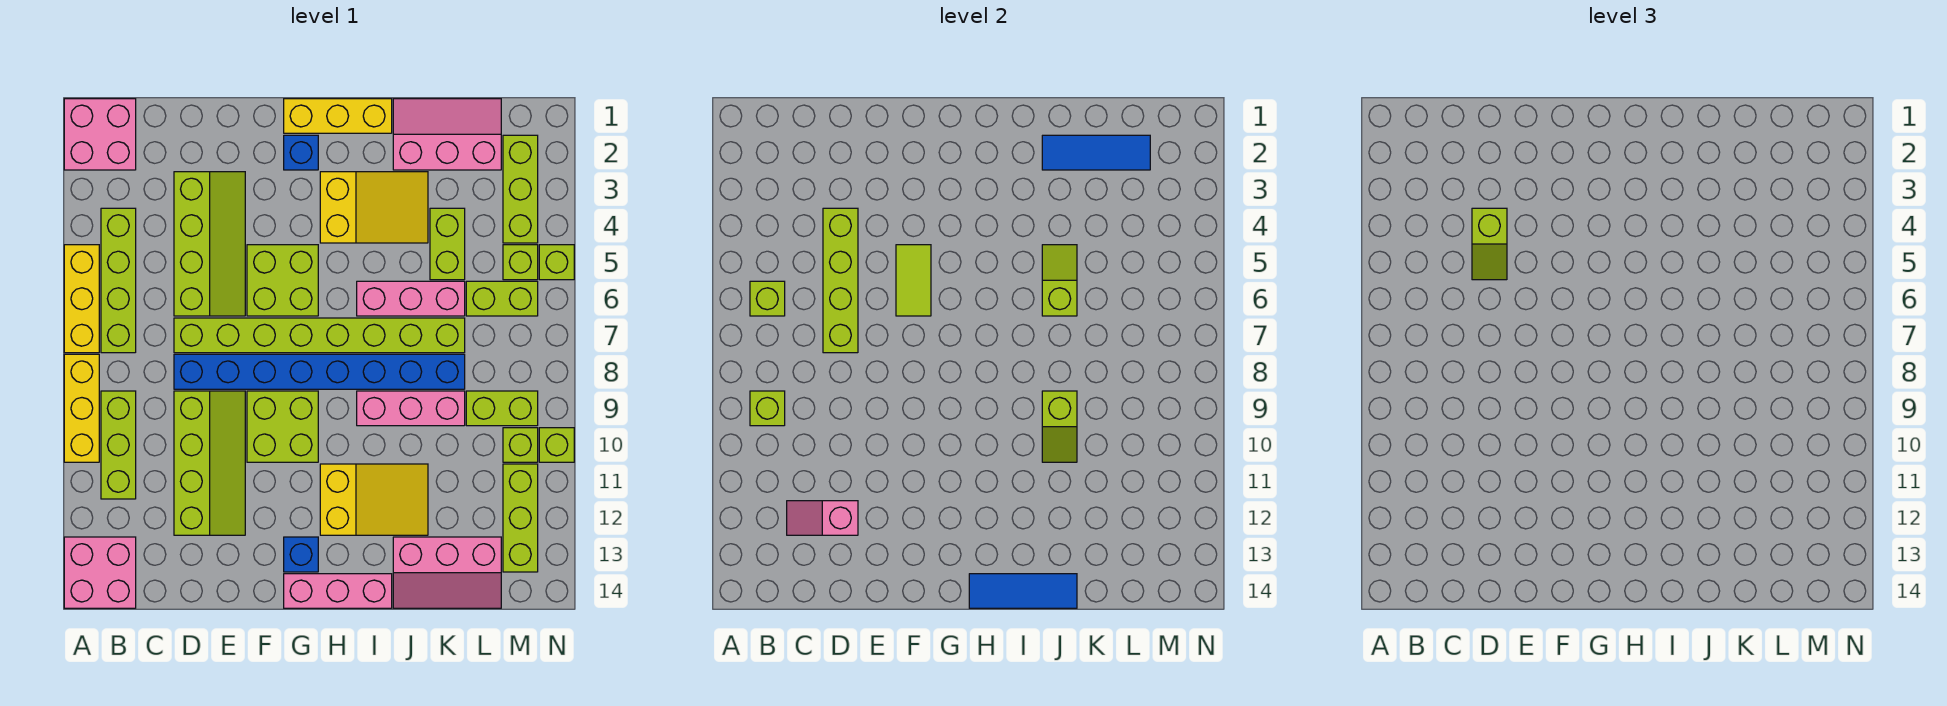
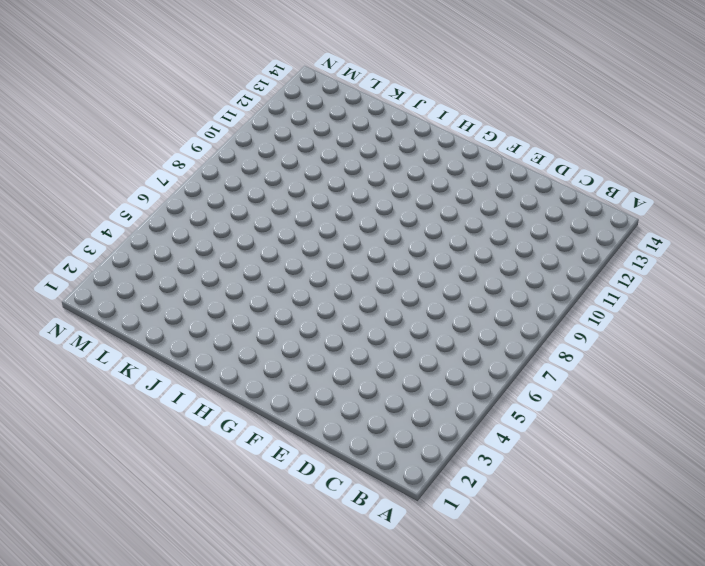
none -> pink brick A1:B2 level 1
none -> yellow brick A5:A7 level 1
none -> yellow brick A8:A10 level 1
none -> pink brick A13:B14 level 1

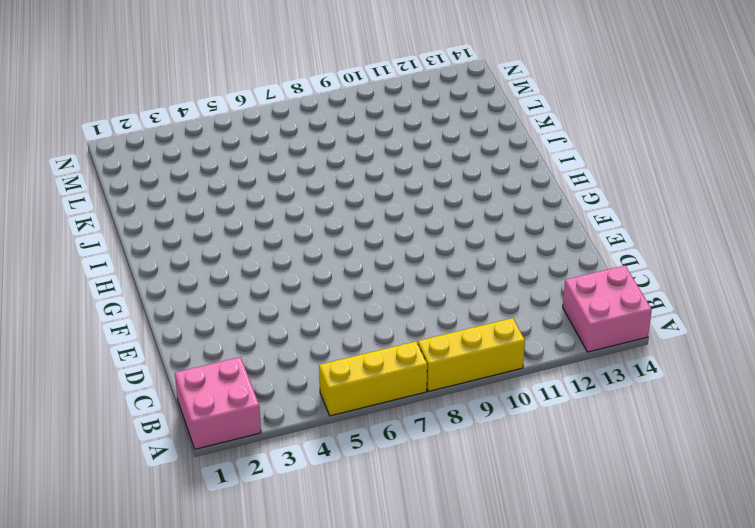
none -> lime brick B4:B7 level 1
none -> lime brick B9:B11 level 1
none -> lime slope D3:E6 level 1 top D
none -> lime brick D7:K7 level 1

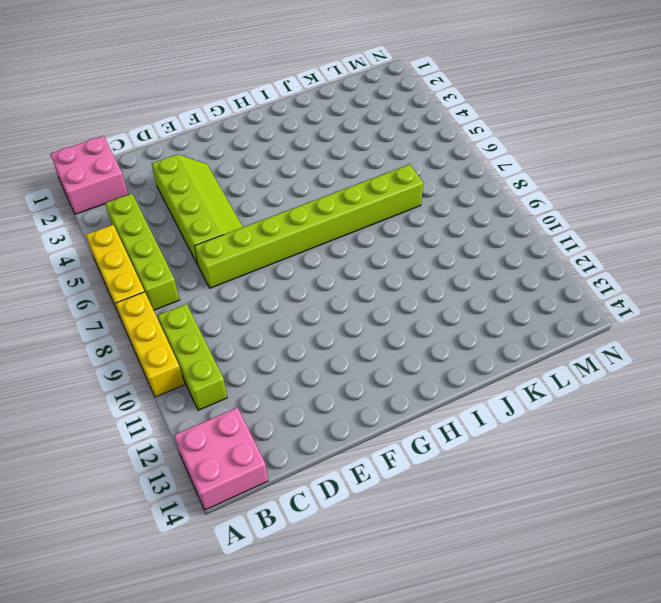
none -> blue brick D8:K8 level 1
none -> lime slope D9:E12 level 1 top D
none -> lime brick F5:G6 level 1
none -> lime brick F9:G10 level 1

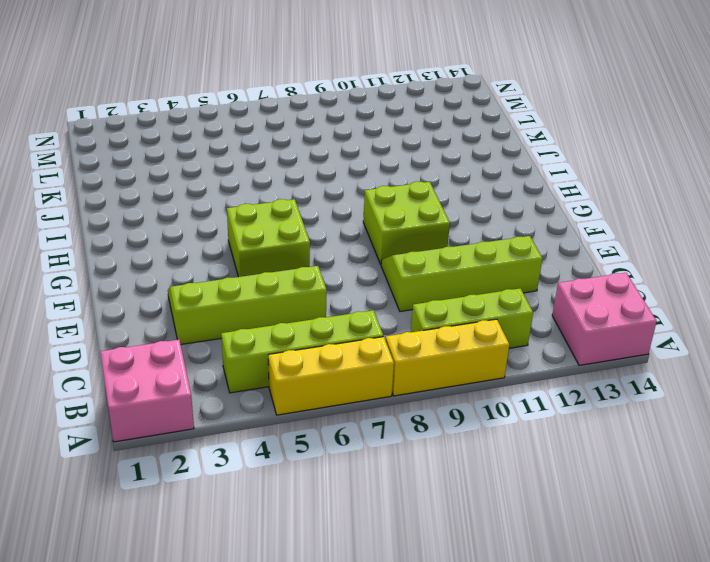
none -> lime brick D7:K7 level 1
none -> blue brick D8:K8 level 1
none -> yellow brick G1:I1 level 1
none -> blue brick G2 level 1

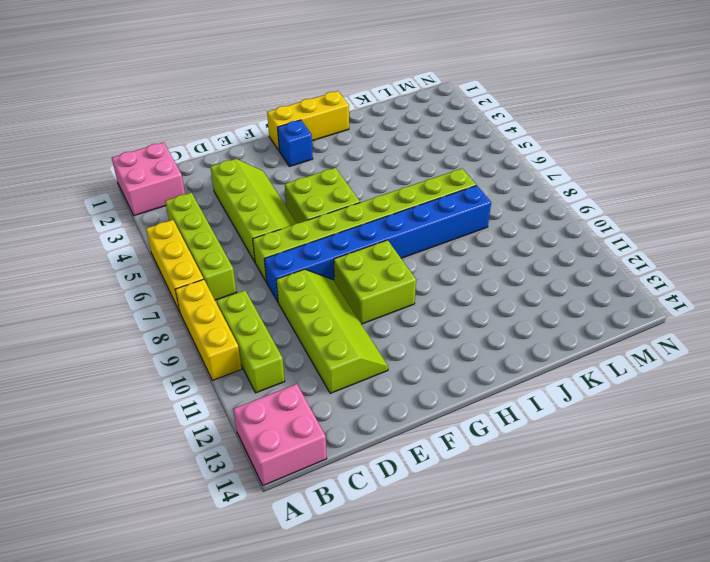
none -> blue brick G13 level 1
none -> pink brick G14:I14 level 1
none -> yellow slope H3:J4 level 1 top H
none -> yellow slope H11:J12 level 1 top H

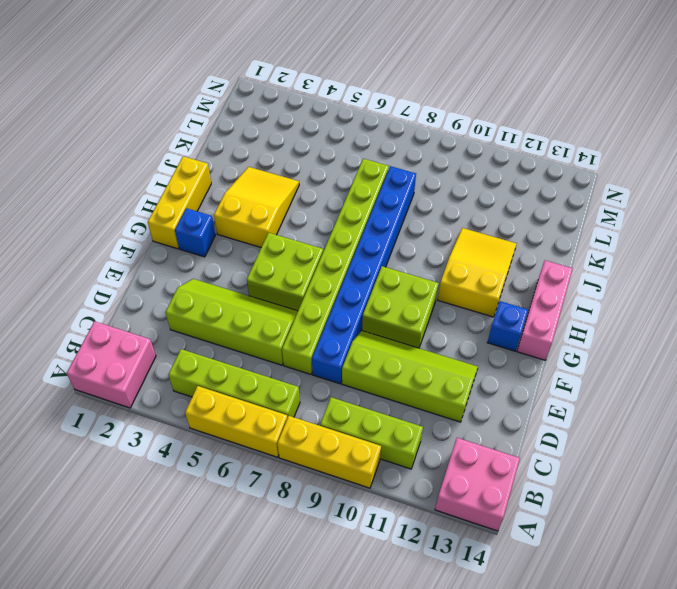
none -> pink brick I6:K6 level 1
none -> pink brick I9:K9 level 1
none -> pink slope J1:L2 level 1 top 2
none -> pink slope J13:L14 level 1 top 13

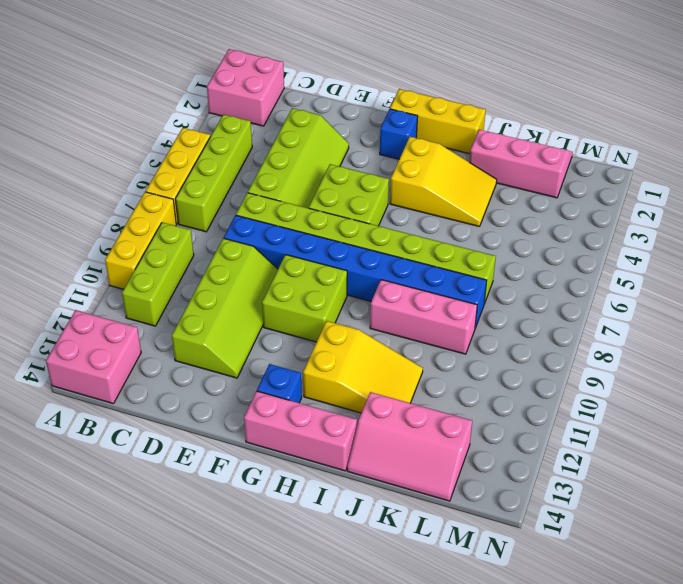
none -> pink brick I6:K6 level 1
none -> lime brick K4:K5 level 1
none -> lime brick L6:M6 level 1
none -> lime brick L9:M9 level 1

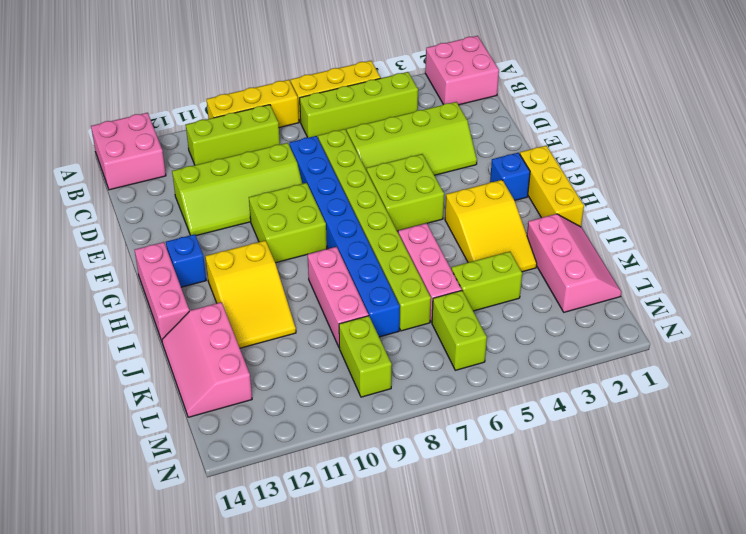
none -> lime brick M2:M4 level 1
none -> lime brick M5 level 1
none -> lime brick M10 level 1
none -> lime brick M11:M13 level 1

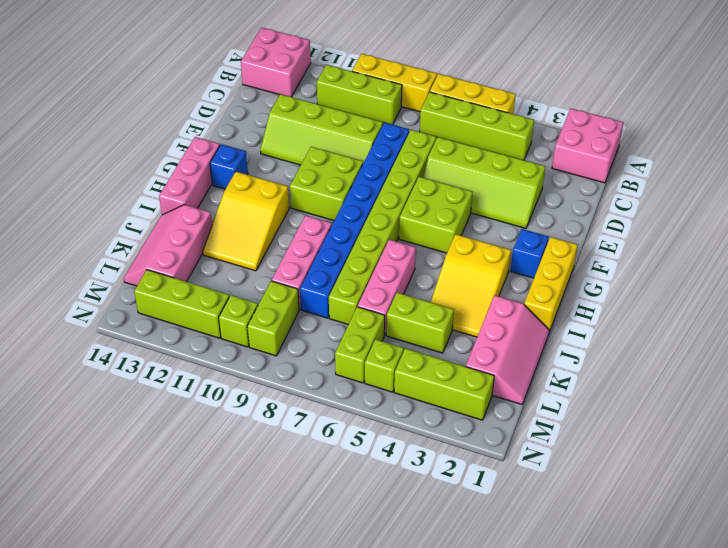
none -> lime brick N5 level 1
none -> lime brick N10 level 1
none -> lime brick B6 level 2
none -> lime brick B9 level 2

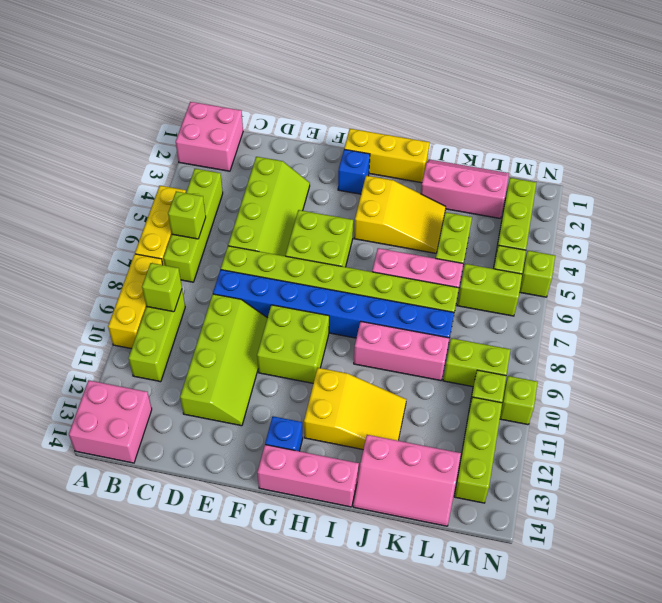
none -> pink slope C12:D12 level 2 top D
none -> lime brick D4:D7 level 2
none -> lime tile F5:F6 level 2
none -> blue tile H14:J14 level 2

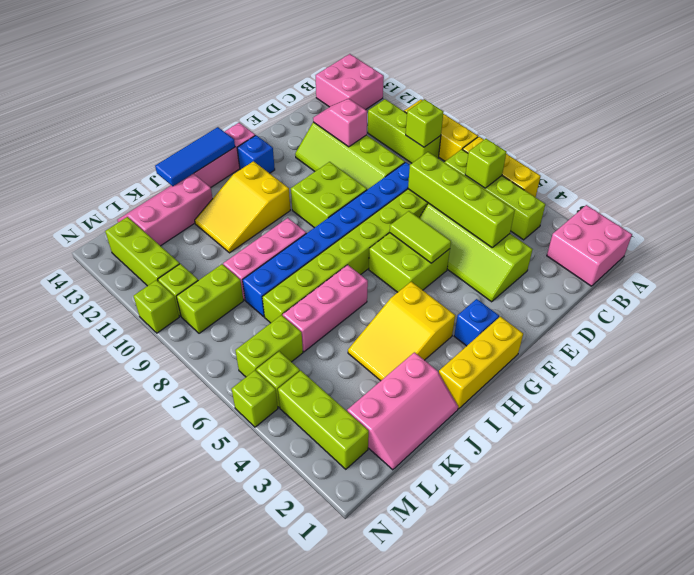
pink slope D11:D12 level 2 top 11 -> pink slope C12:D12 level 2 top D
none -> lime brick K4:K5 level 1
none -> blue tile J2:L2 level 2
none -> lime slope J5:J6 level 2 top 6
none -> lime slope J9:J10 level 2 top 9

